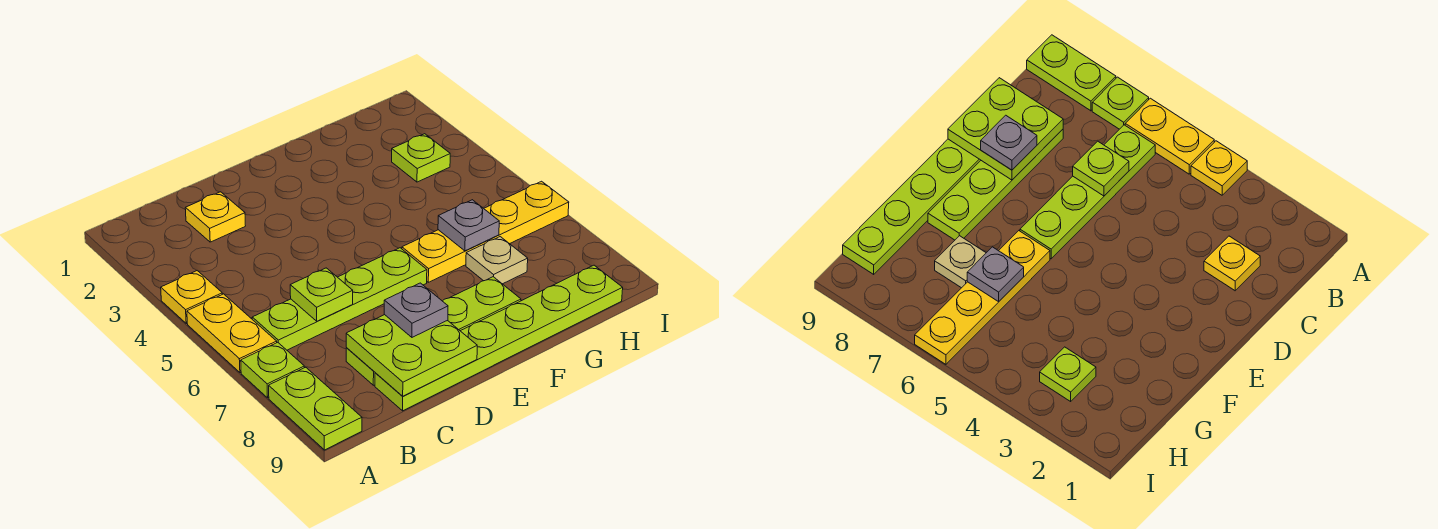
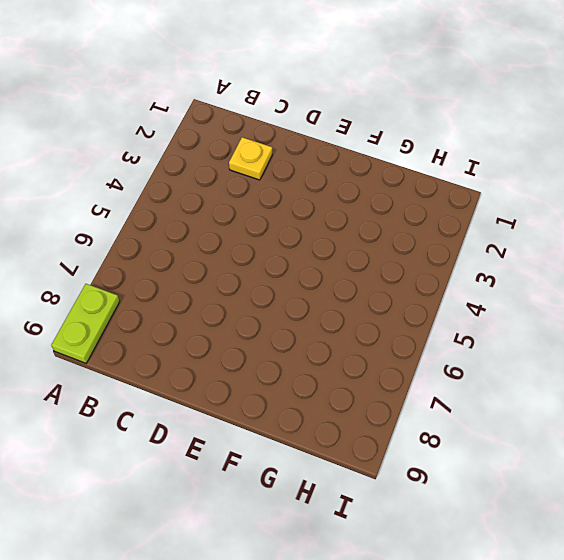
none -> yellow plate A4 level 1
none -> yellow plate A5:A6 level 1
none -> lime plate A7 level 1

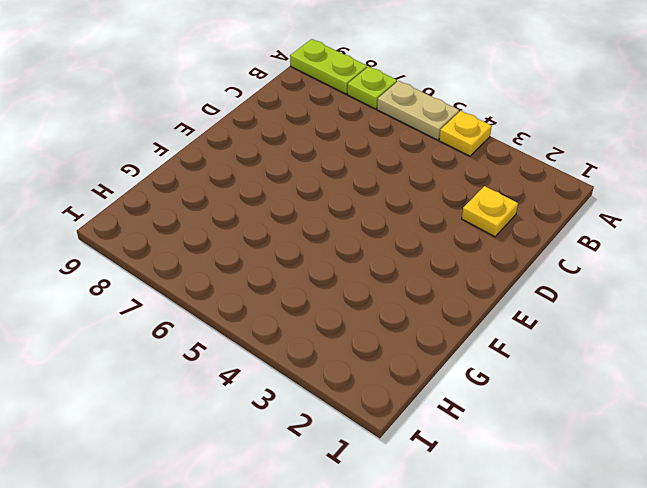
tan plate A5:A6 level 1 -> yellow plate A5:A6 level 1
none -> lime plate B6:E6 level 1
none -> lime plate C8:F8 level 1
none -> lime plate C9:H9 level 1

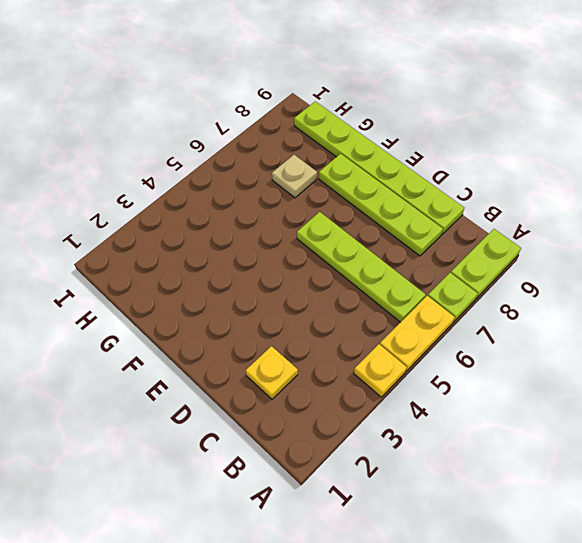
none -> yellow plate F6:I6 level 1
none -> lime plate H3 level 1
none -> lime plate C6 level 2

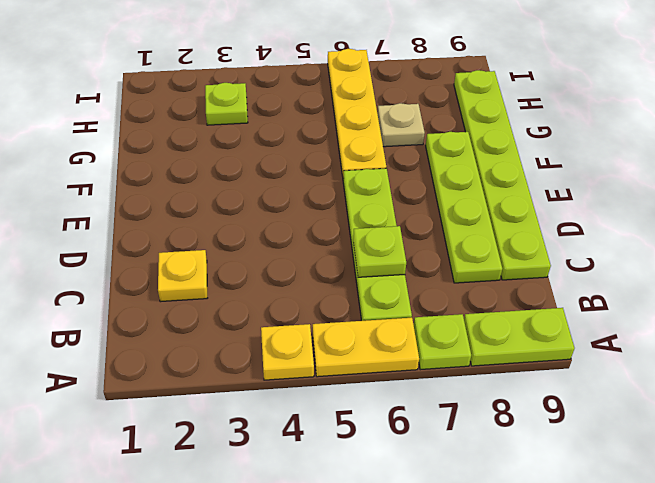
none -> lime plate C8:D9 level 2
none -> grey plate G6 level 2
none -> grey plate D8 level 3

